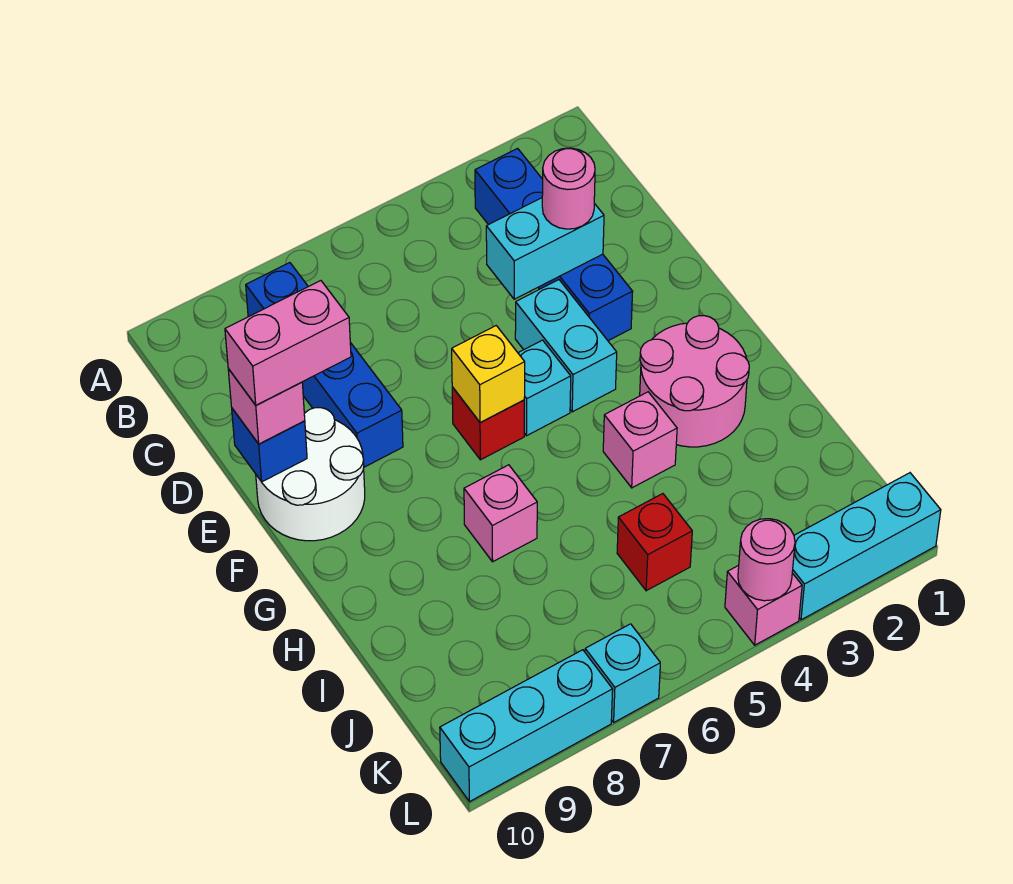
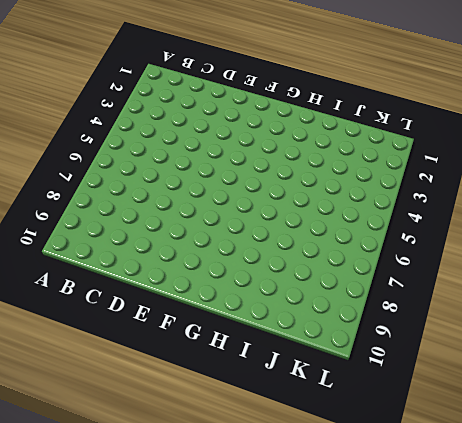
none -> blue brick B3:E3 level 1
none -> blue brick B8:E8 level 1
none -> cyan brick E4:F4 level 1

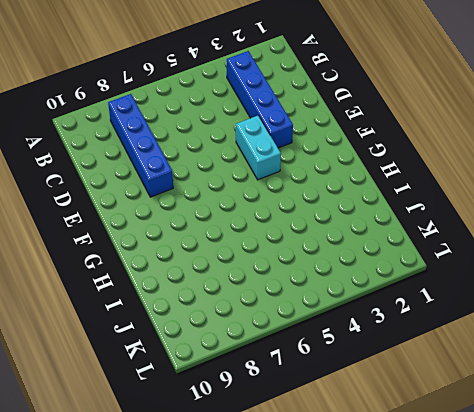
none -> white round brick E9:F10 level 1
none -> cyan brick F5 level 1
none -> red brick F6 level 1

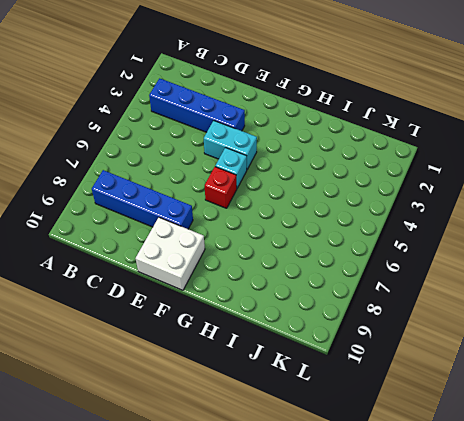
white brick E9:F10 level 1 -> white round brick E9:F10 level 1
none -> pink round brick G2:H3 level 1
none -> pink brick H4 level 1
none -> pink brick H7 level 1

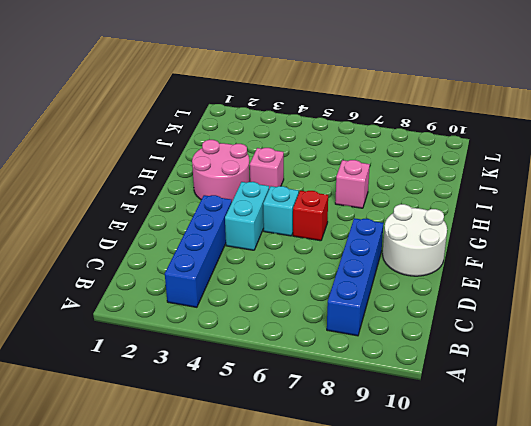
none -> red brick J5 level 1
none -> cyan brick L1:L3 level 1
none -> pink brick L4 level 1

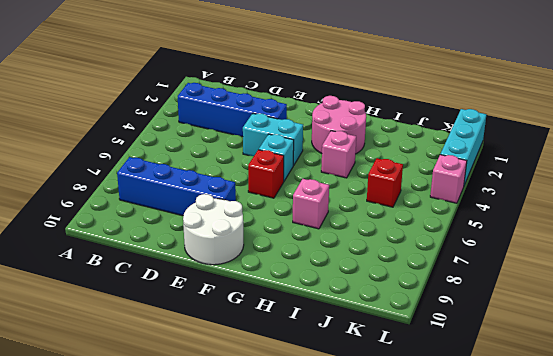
none -> cyan brick L7 level 1
none -> cyan brick L8:L10 level 1
none -> cyan brick D3:D4 level 2

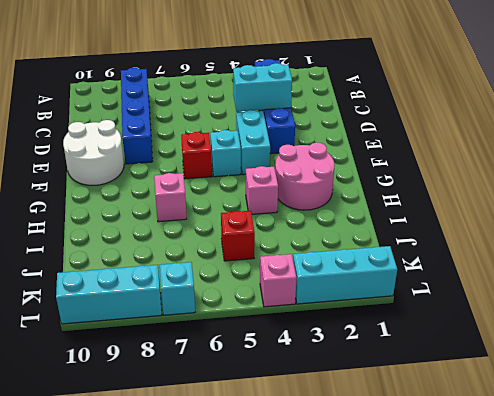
none -> blue brick E10 level 2
none -> yellow brick F6 level 2
none -> pink round brick L4 level 2

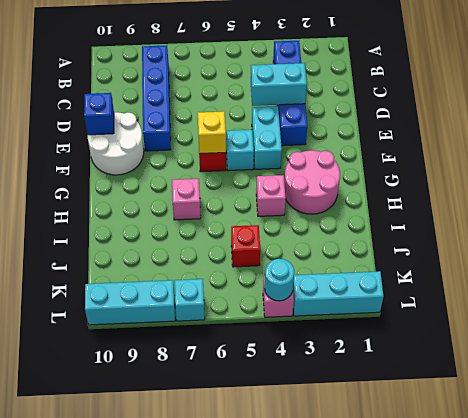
cyan round brick L4 level 2 -> pink round brick L4 level 2
none -> pink round brick D3 level 3
none -> pink brick E10 level 3
none -> pink brick E9:E10 level 4

